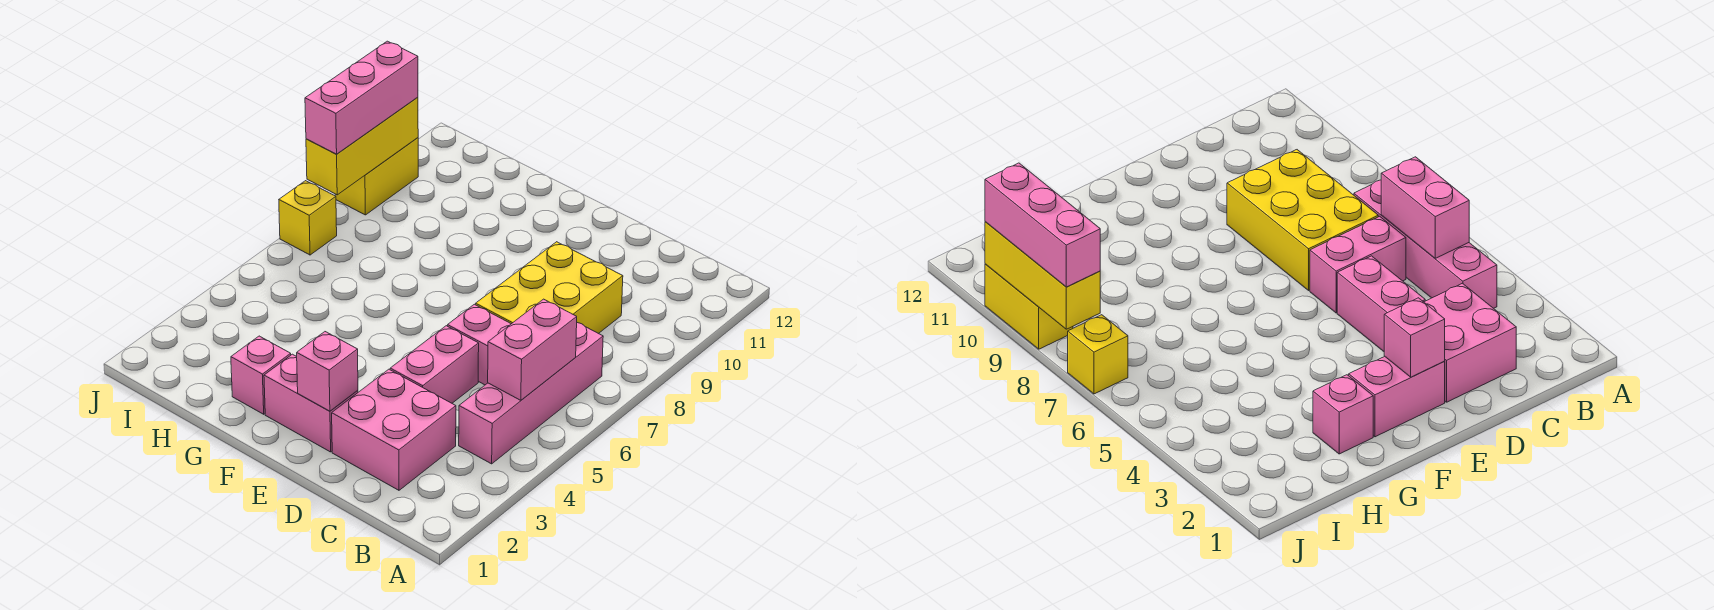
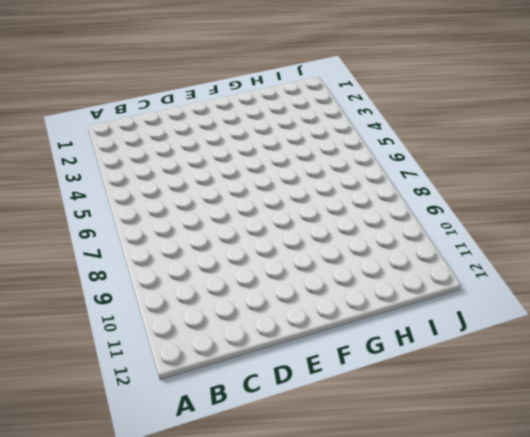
none -> pink brick B4:B7 level 1
none -> pink brick C2:D3 level 1
none -> pink brick C6:D6 level 1

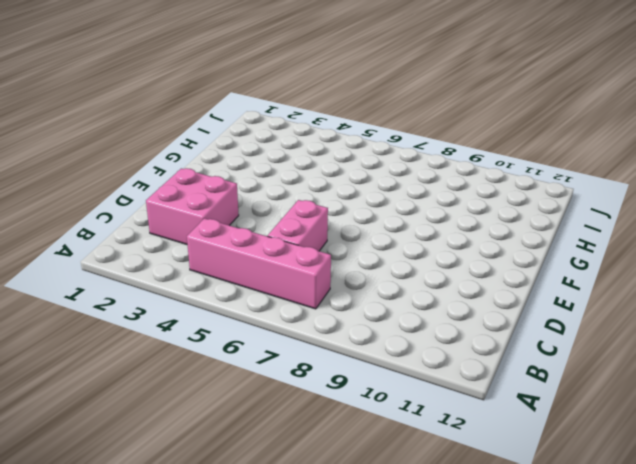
none -> yellow brick C7:D9 level 1
none -> pink brick D4:D5 level 1
none -> pink brick E2:F2 level 1

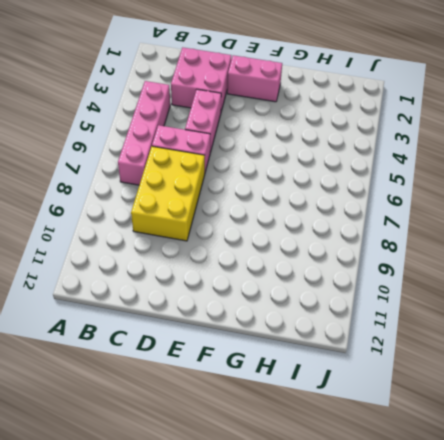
none -> pink brick G2 level 1
none -> yellow brick J7 level 1
none -> yellow brick J9:J10 level 1

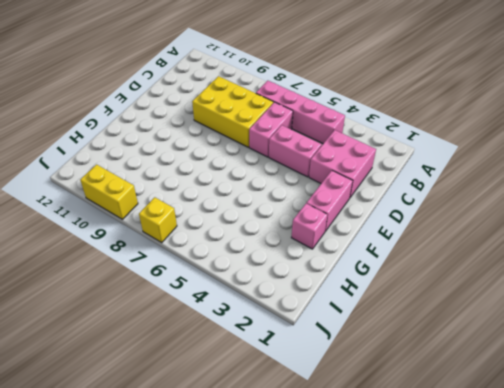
none -> pink brick B5:B6 level 2
none -> pink brick E2 level 2
none -> yellow brick J8:J10 level 2

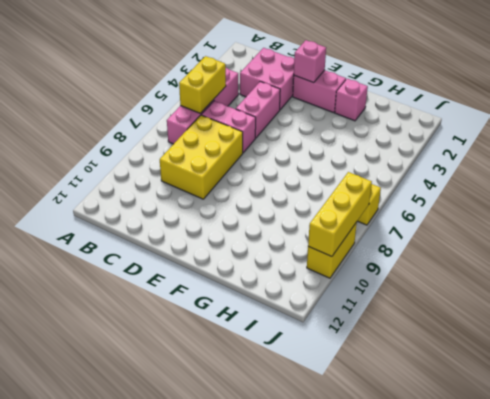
yellow brick B5:B6 level 2 -> pink brick B5:B6 level 2
none -> pink brick J8:J10 level 3

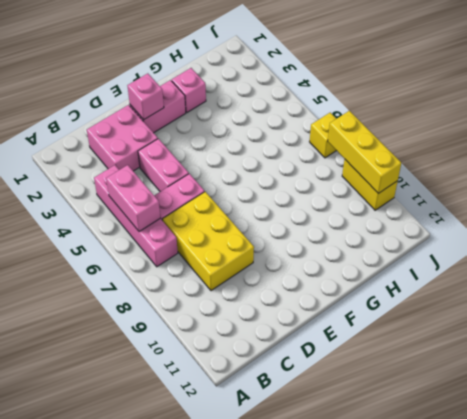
none -> pink brick J8:J10 level 3

